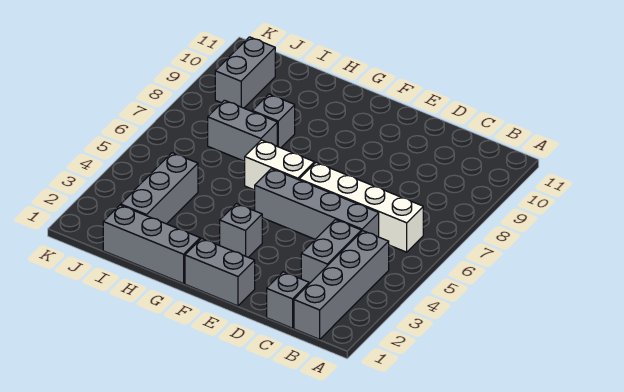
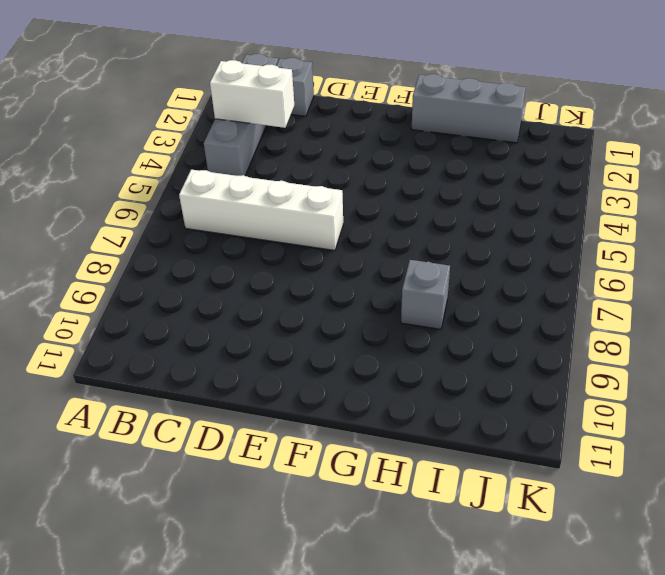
white brick B3:C3 level 2 -> white brick F6:G6 level 1
none -> grey brick C3:C4 level 1
none -> grey brick C5:F5 level 1
none -> grey brick E1:F1 level 1

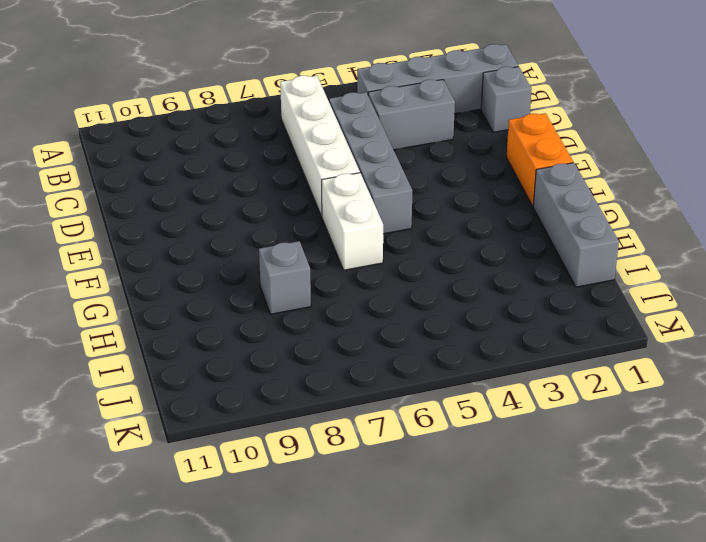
orange brick E1:F1 level 1 -> grey brick E1:F1 level 1
none -> grey brick F3 level 1
none -> grey brick H7:I7 level 1
none -> grey brick I2:I4 level 1

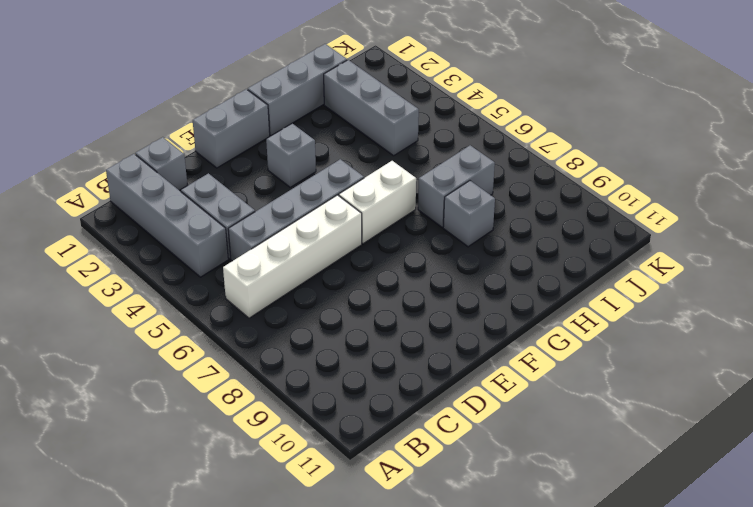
none -> grey brick J9:J10 level 1

